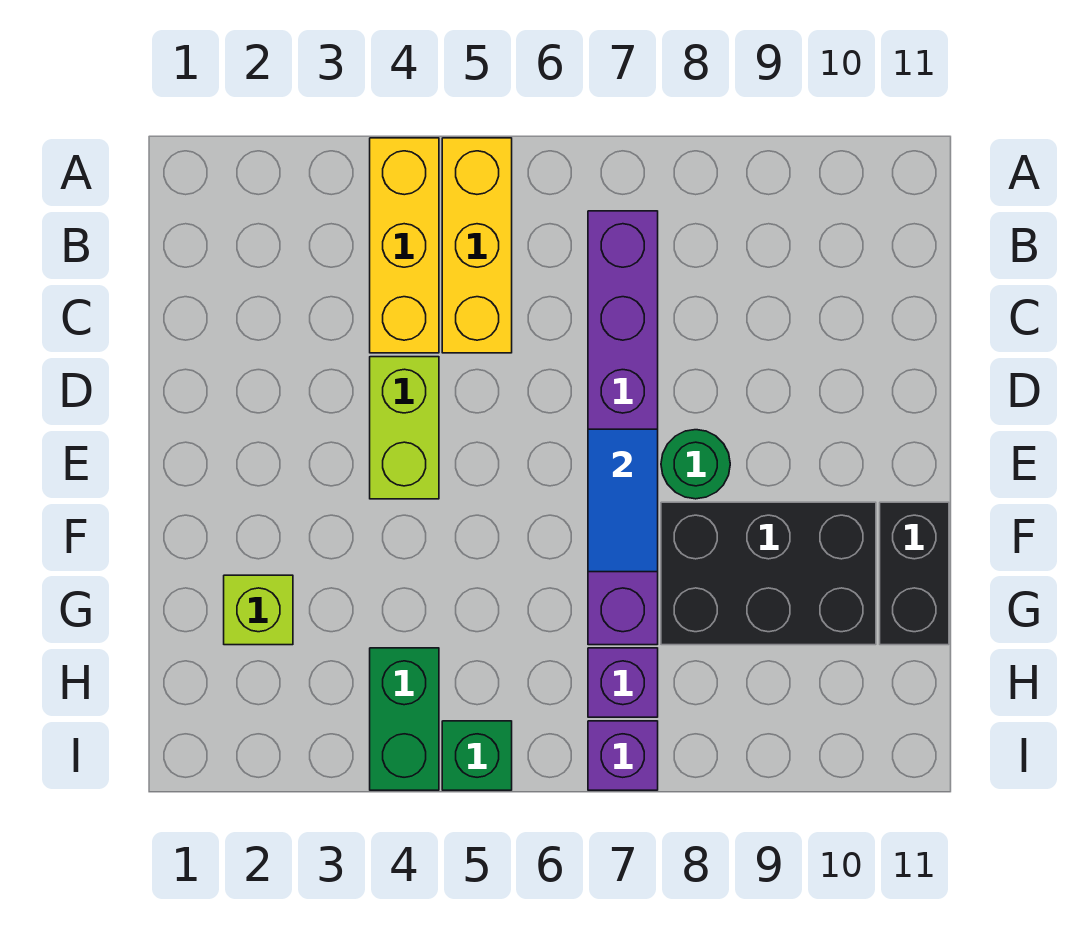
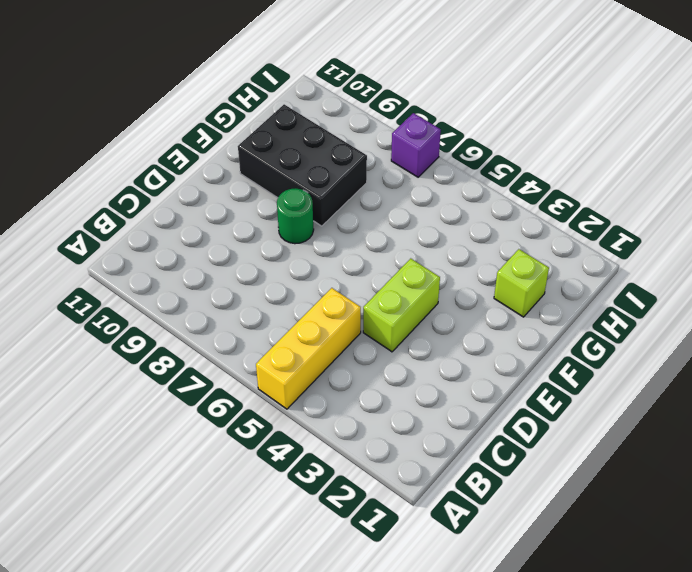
none -> yellow brick A4:C4 level 1
none -> purple brick B7:G7 level 1
none -> black brick F11:G11 level 1

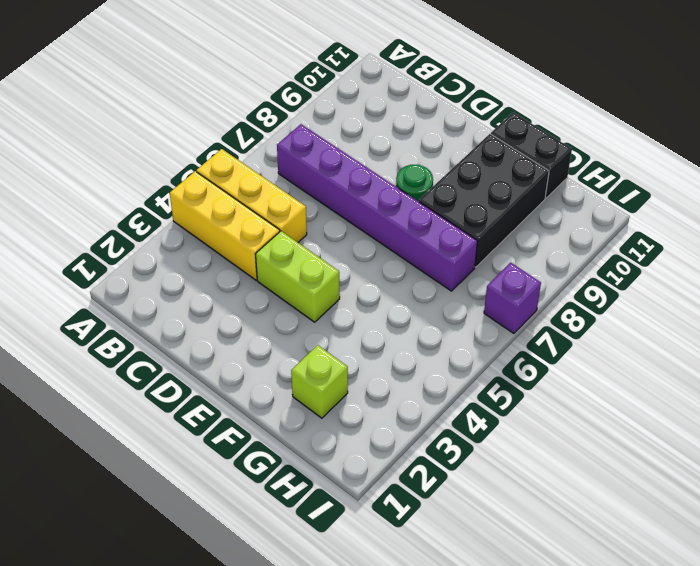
none -> green brick H4:I4 level 1
none -> purple brick H7 level 1
none -> green brick I5 level 1

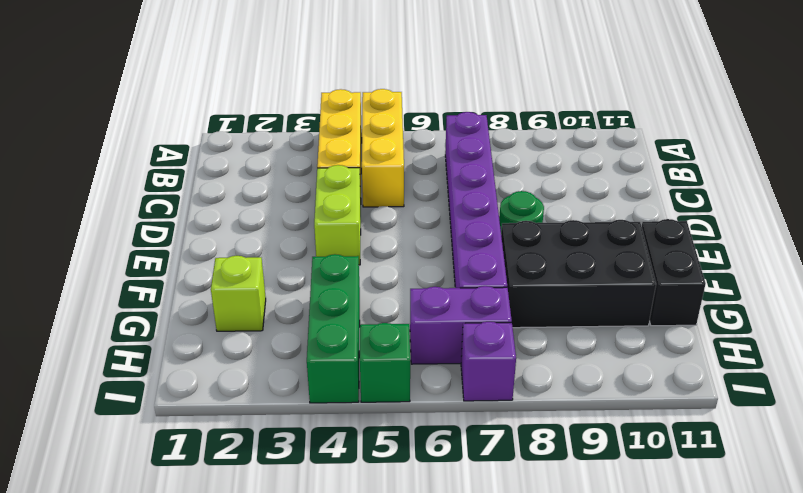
green brick G4:I4 level 1 -> green brick H4:I4 level 1
purple brick H6:H7 level 1 -> purple brick H7 level 1
none -> blue tile E7:F7 level 2

